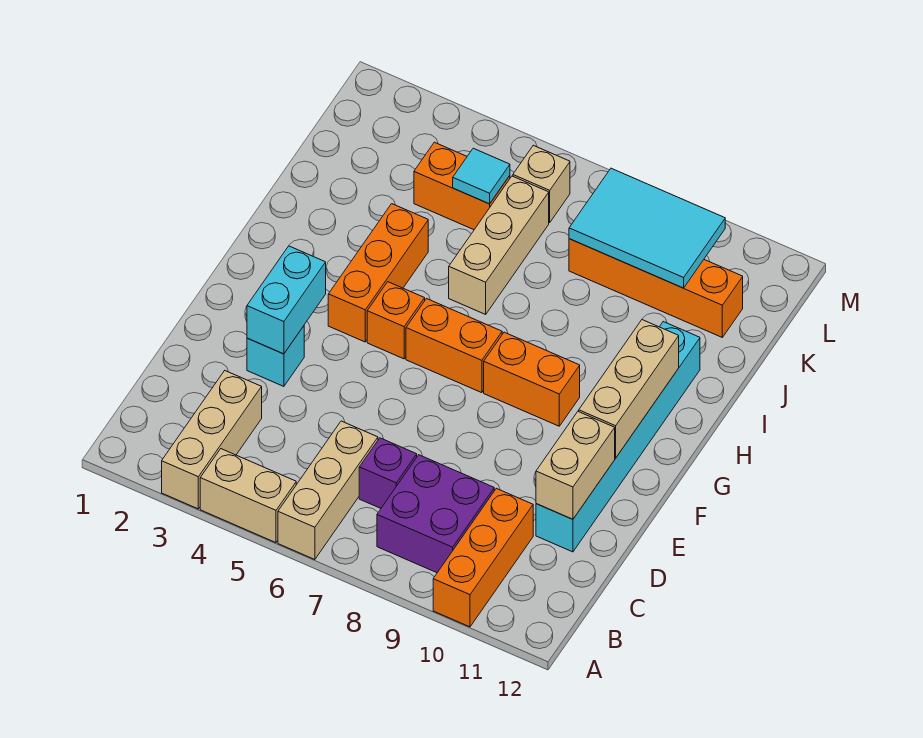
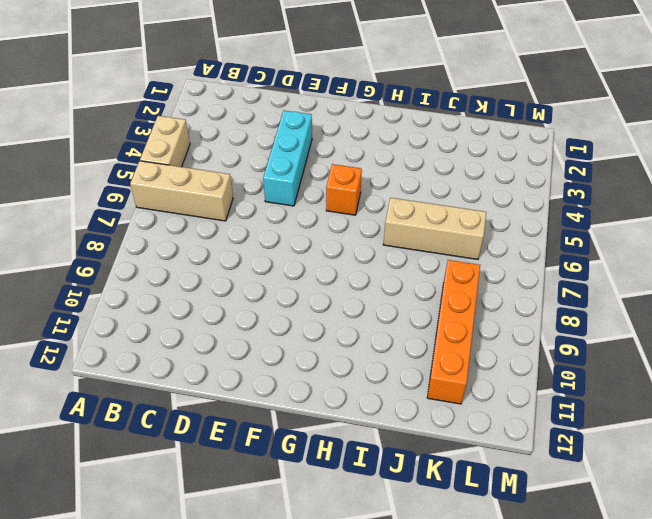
cyan brick E3:E5 level 1 -> cyan brick E3 level 1
none -> tan brick A3:C3 level 1
none -> orange brick A10:C10 level 1
none -> purple brick B8:C9 level 1

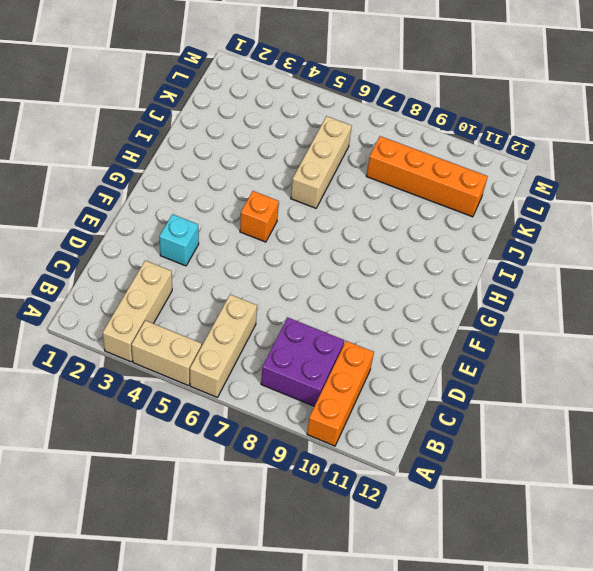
none -> purple brick C7 level 1
none -> cyan brick D11:I11 level 1
none -> orange brick G4:I4 level 1

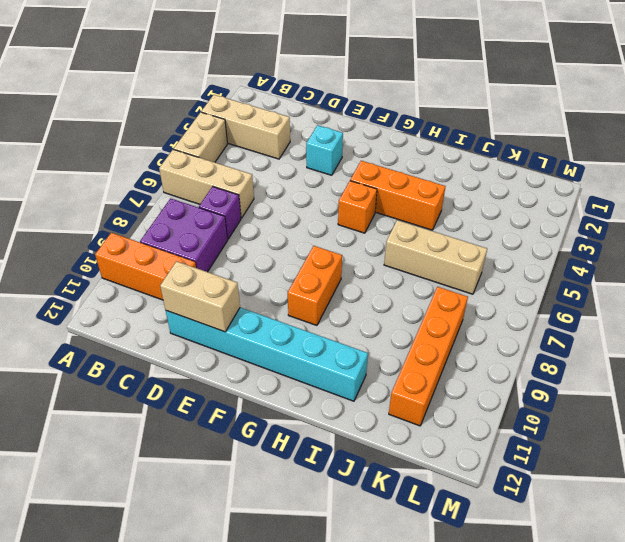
none -> orange brick G6:G7 level 1
none -> orange brick K4:K5 level 1
none -> tan brick L6 level 1

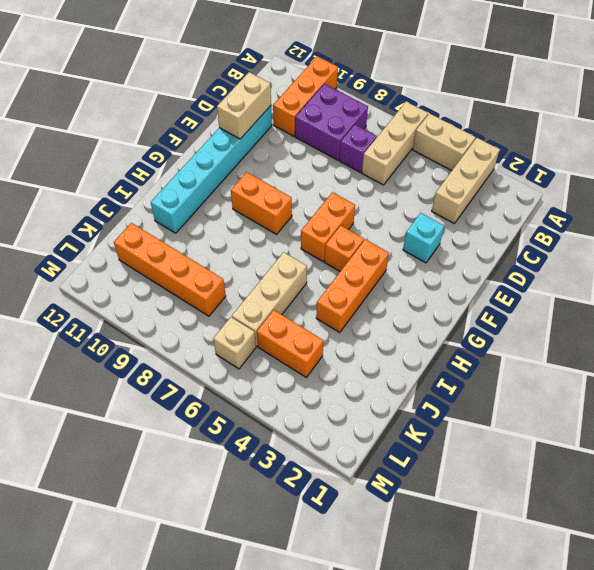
orange brick F6:G6 level 1 -> orange brick G6:G7 level 1
none -> cyan brick E3:F3 level 2
none -> tan brick F11:H11 level 2
none -> cyan tile K5 level 2

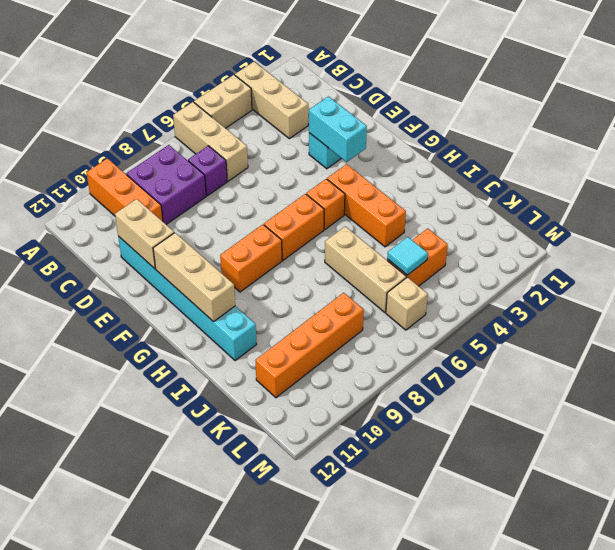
none -> cyan tile K8:L10 level 2

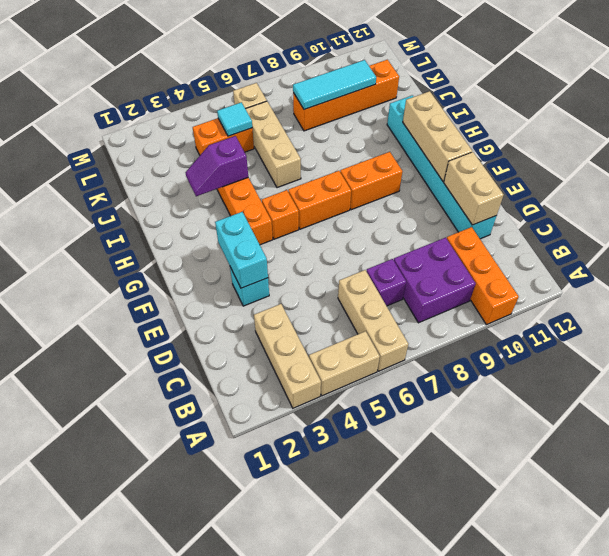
purple slope I3:I4 level 2 top 4 -> none
cyan tile K8:K10 level 2 -> cyan tile K8:L10 level 2

